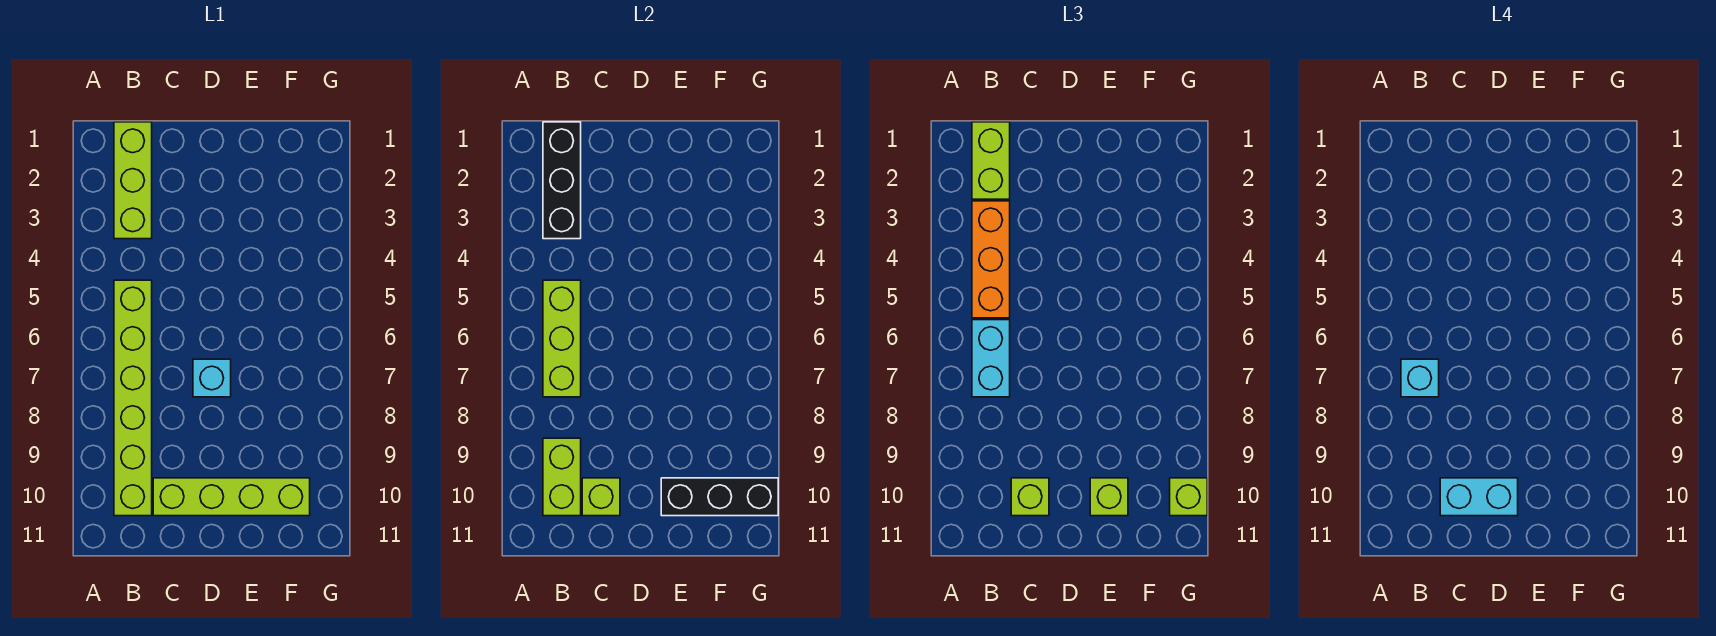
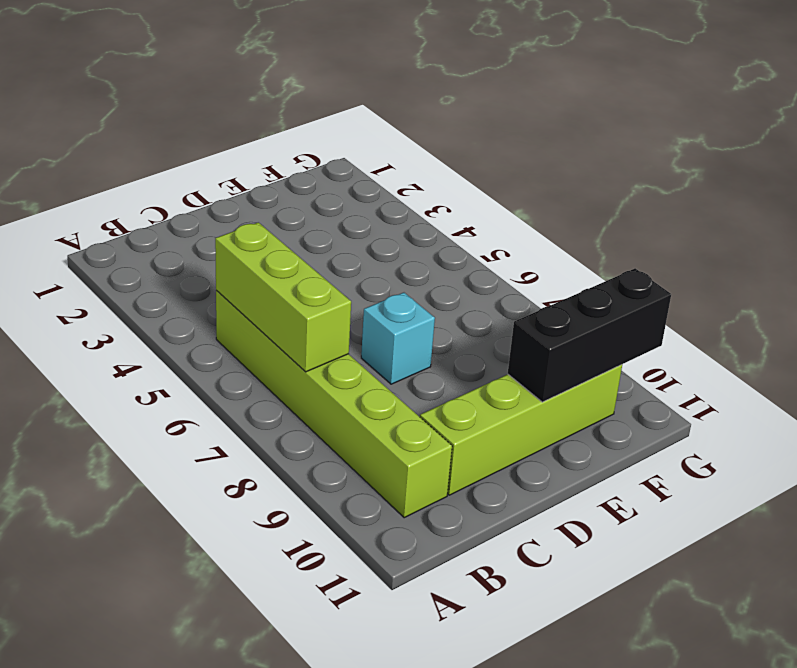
none -> lime brick B1:B3 level 1
none -> black brick B1:B3 level 2
none -> lime brick B9:B10 level 2

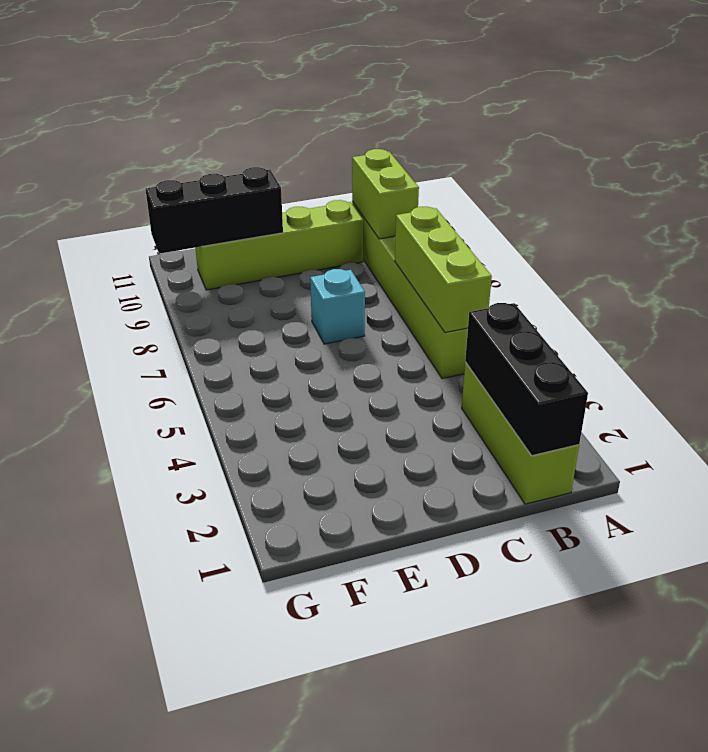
none -> lime brick C10 level 2
none -> lime brick B1:B2 level 3
none -> orange brick B3:B5 level 3

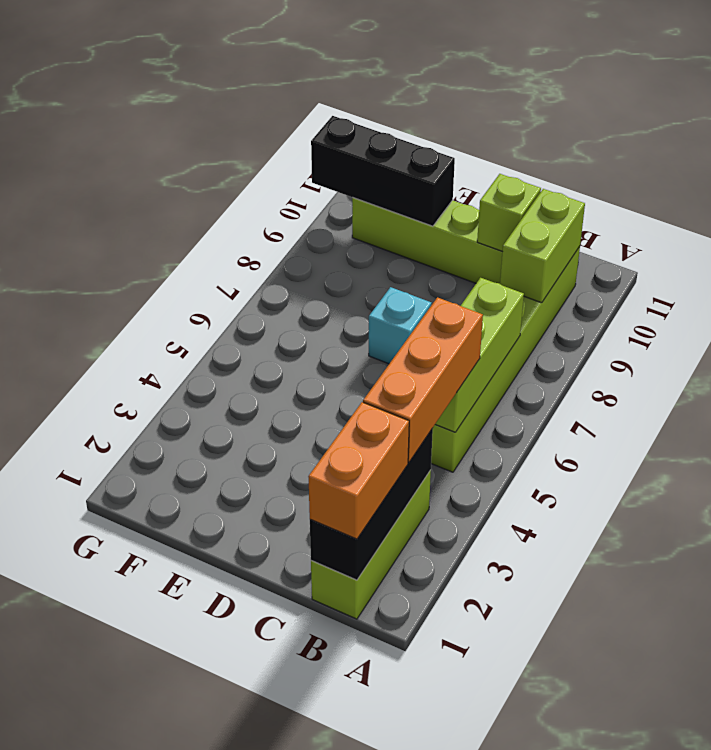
orange brick B1:B2 level 3 -> lime brick B1:B2 level 3
none -> cyan brick B6:B7 level 3
none -> lime brick C10 level 3
none -> lime brick E10 level 3

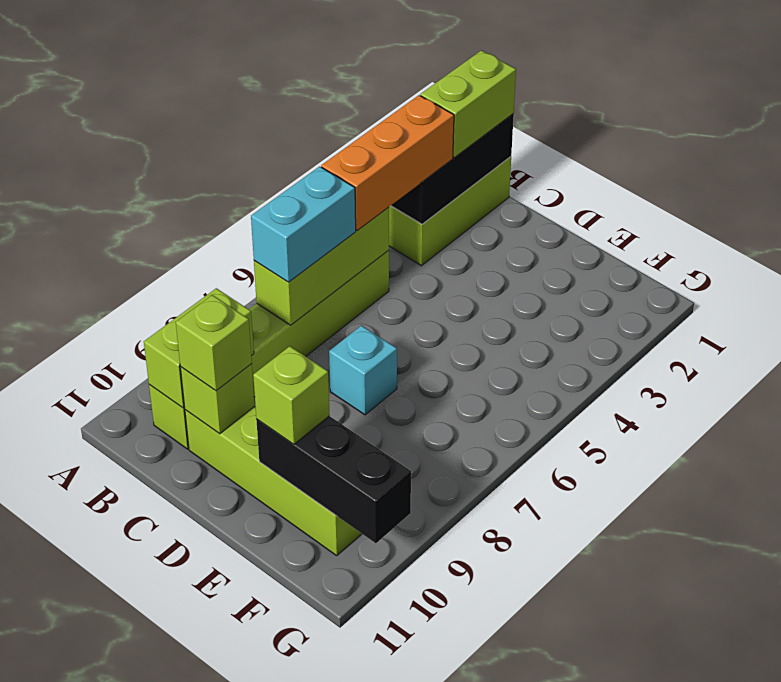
none -> lime brick G10 level 3
none -> cyan brick B7 level 4
none -> cyan brick C10:D10 level 4

